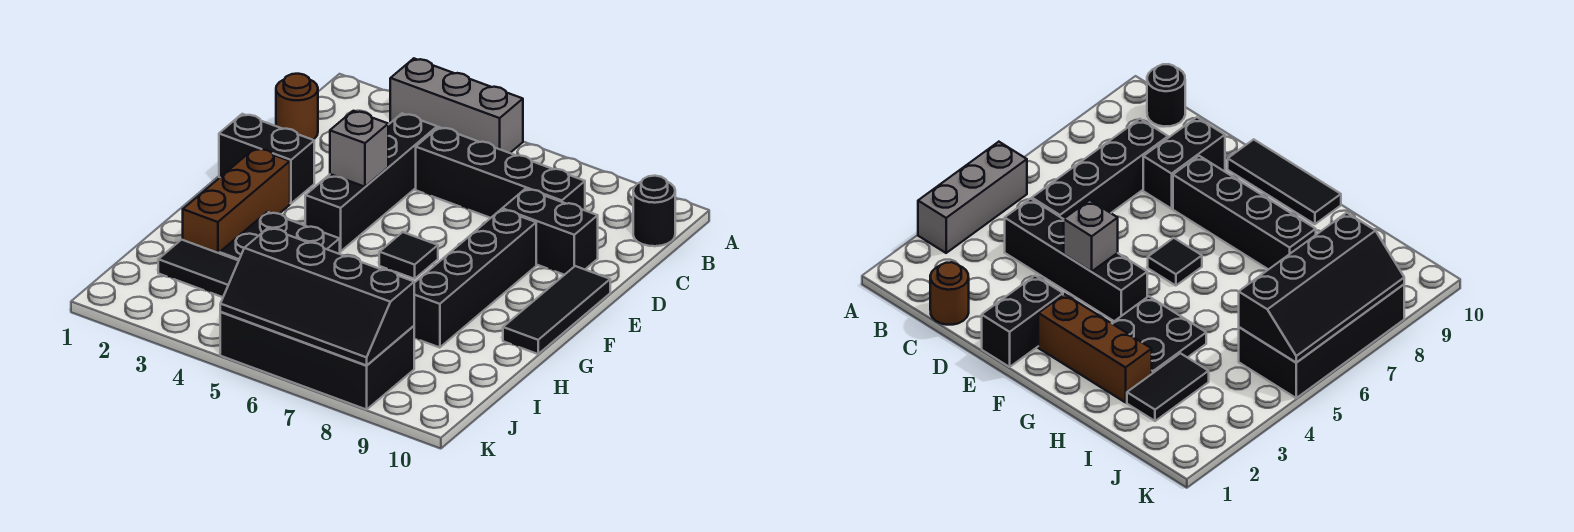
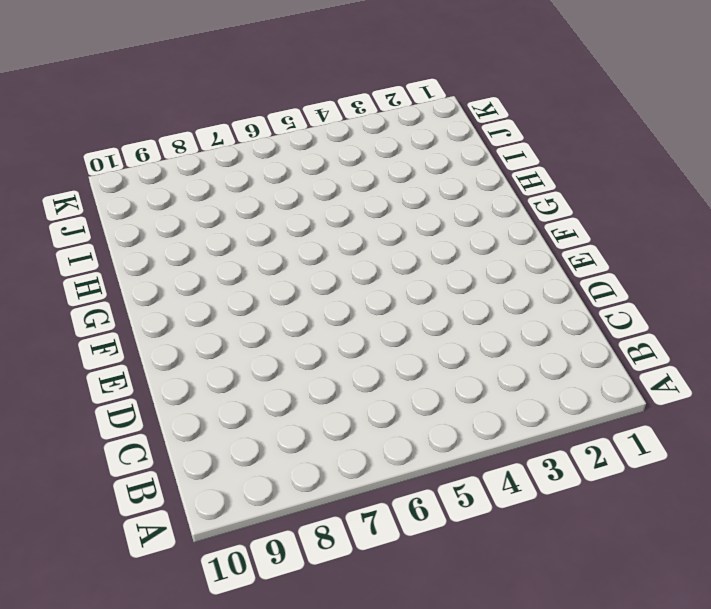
none -> grey brick A3:A5 level 1
none -> black round brick B10 level 1
none -> brown round brick C1 level 1

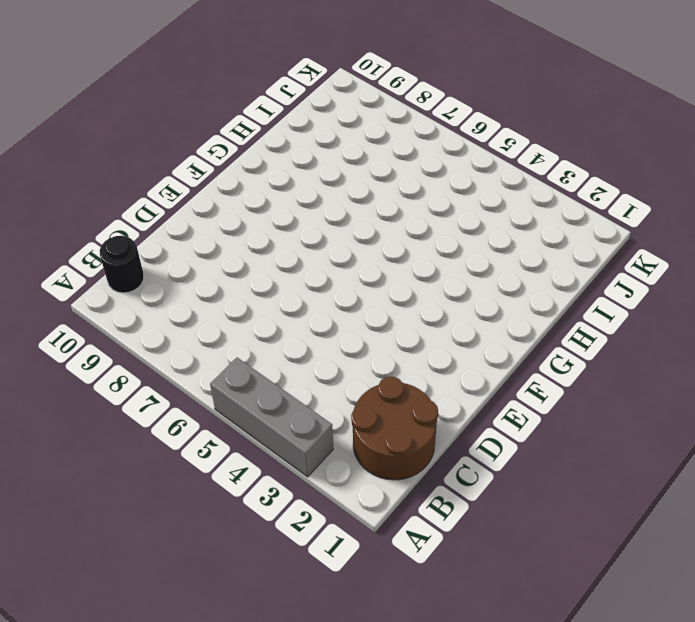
brown round brick B1:C2 level 1 -> brown round brick C1 level 1
none -> black brick C4:F4 level 1
none -> black brick C5:C8 level 1
none -> black brick D8:D9 level 1

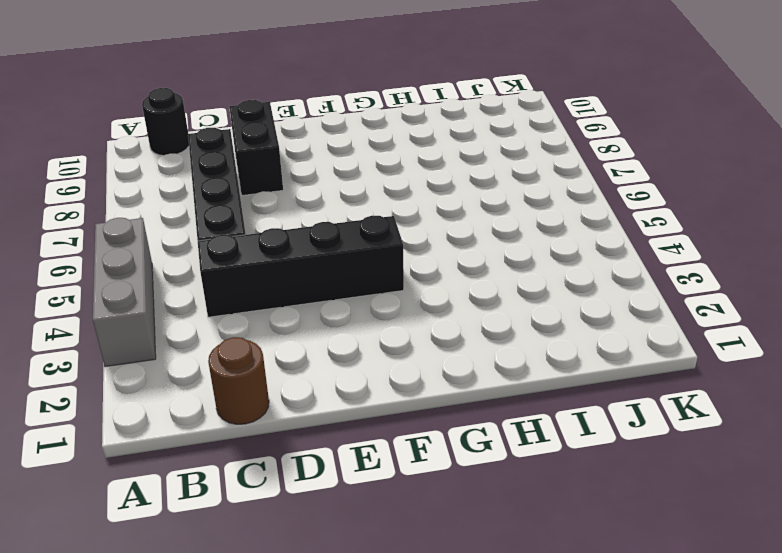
none -> black brick E1:E2 level 1
none -> black brick E8:H8 level 1
none -> black tile E10:G10 level 1

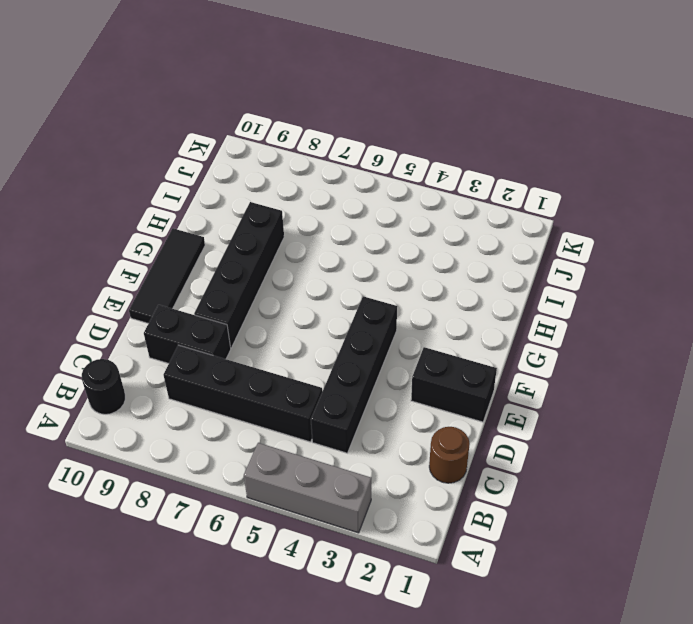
none -> brown brick F2:H2 level 1
none -> black tile F6 level 1
none -> black plate G3:H4 level 1

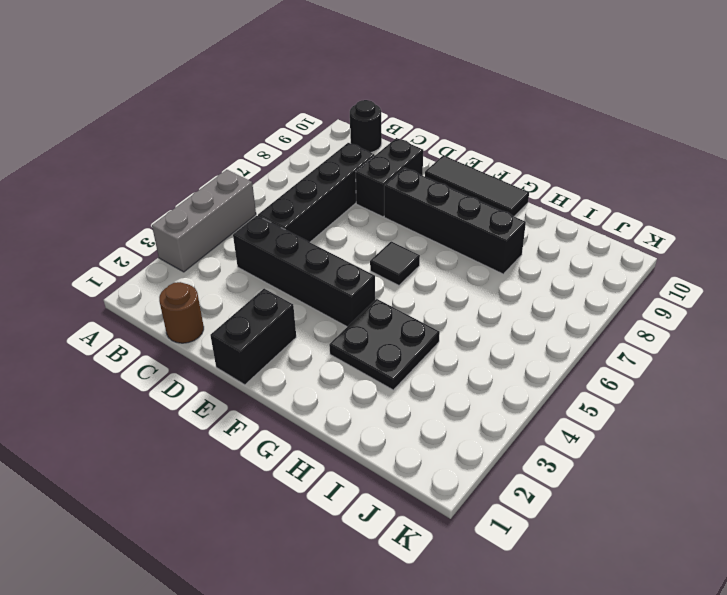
none -> brown brick F2:H2 level 1
none -> black tile I2:I3 level 1
none -> black brick J5:K8 level 1

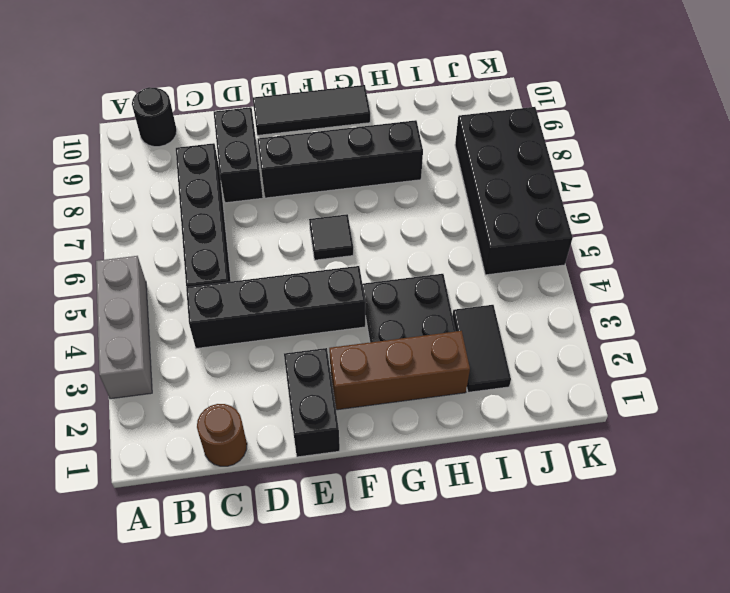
none -> grey brick E4 level 2
none -> black slope J5:K8 level 2 top J

